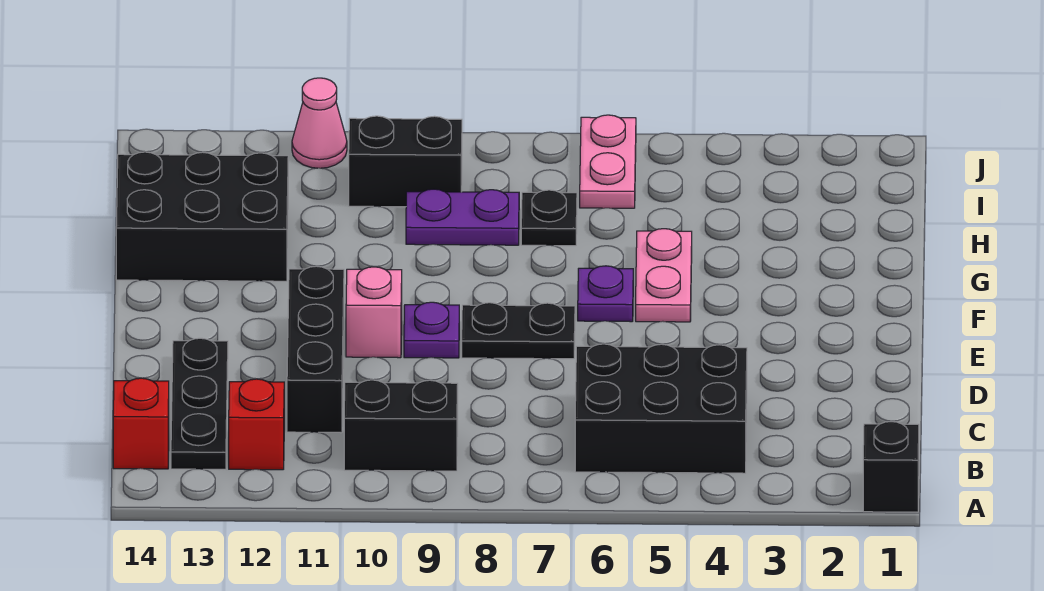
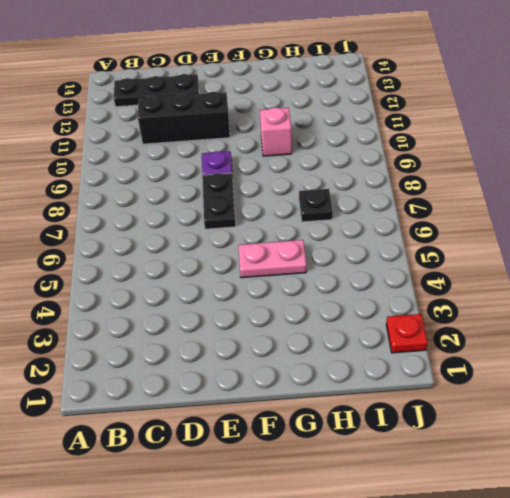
pink brick G10 level 1 -> pink brick E10 level 1
red plate J2 level 1 -> none
none -> black brick A1 level 1
none -> black brick B4:C6 level 1
none -> black brick B9:B10 level 1

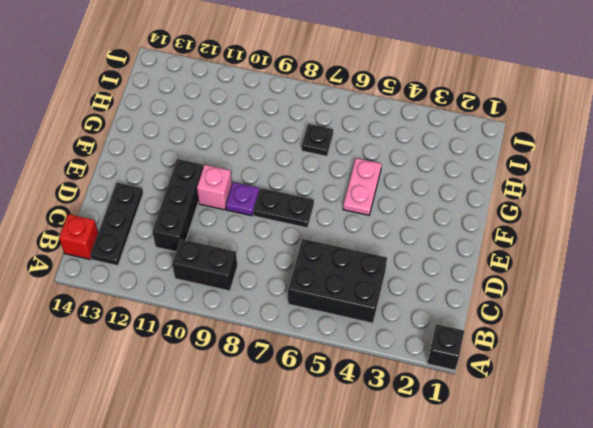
none -> red brick B12 level 1
none -> purple plate F6 level 1
none -> black brick G12:H14 level 1

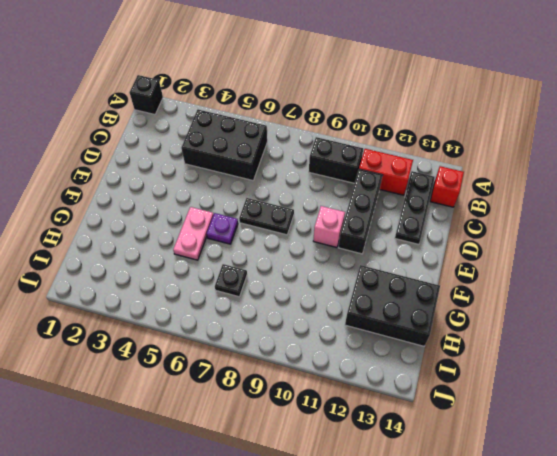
red brick B11:B12 level 1 -> red brick B12 level 1
none -> purple plate E9 level 1
none -> purple plate H8:H9 level 1
none -> pink plate I6:J6 level 1

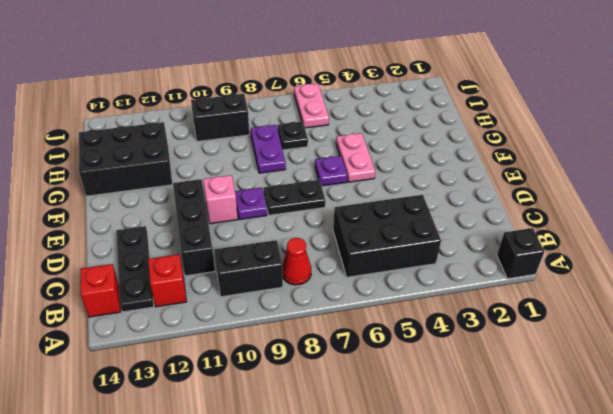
red cone B8 level 1 -> none
purple plate G8:H8 level 1 -> purple plate H8:H9 level 1
none -> pink cone J11 level 1

